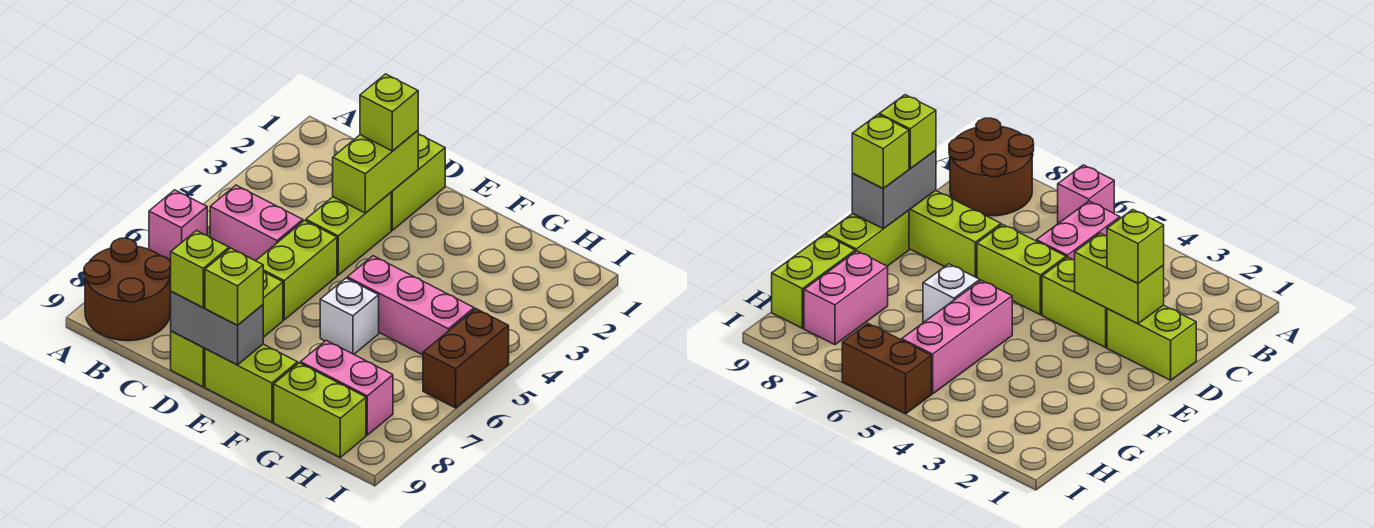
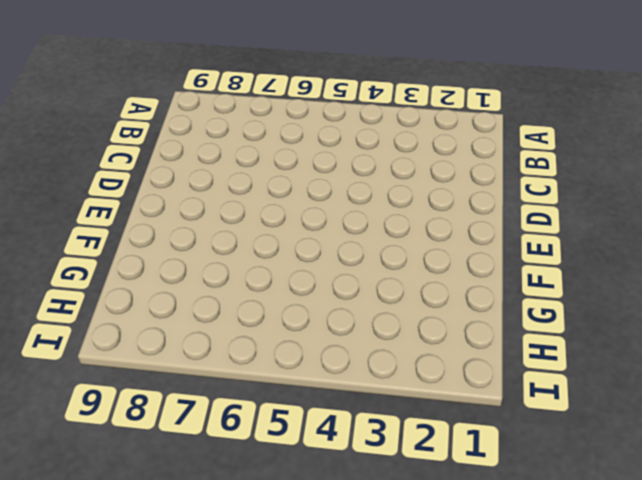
none -> pink brick A6 level 1
none -> brown round brick A8:B9 level 1
none -> pink brick B5:C5 level 1

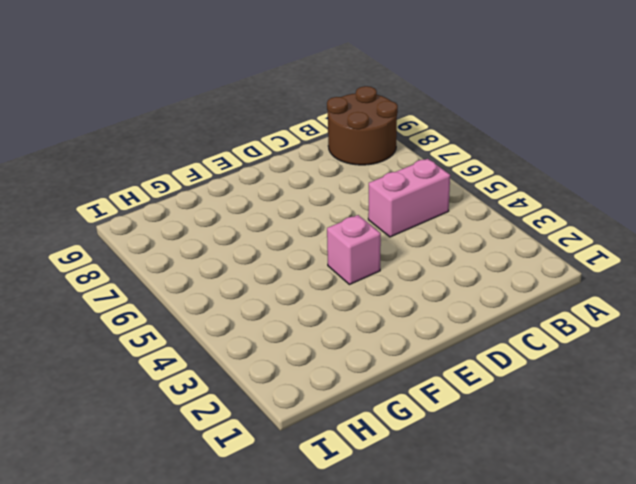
pink brick E4 level 1 -> pink brick A6 level 1
none -> lime brick D1:D2 level 1
none -> lime brick D3:D4 level 1
none -> lime brick D5:D6 level 1

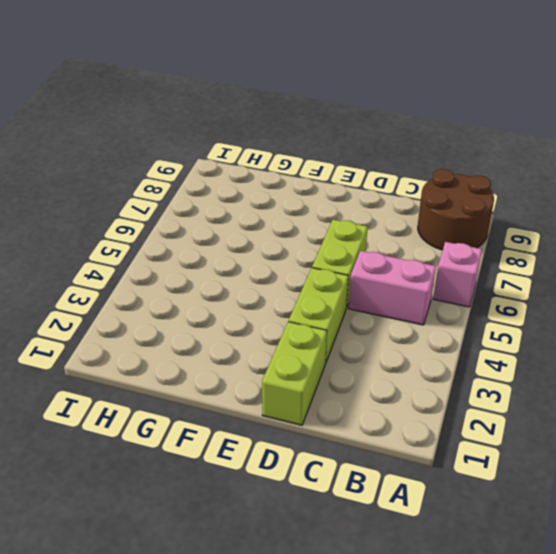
none -> lime brick D7:D9 level 1
none -> lime brick E9:F9 level 1
none -> pink brick F5:H5 level 1

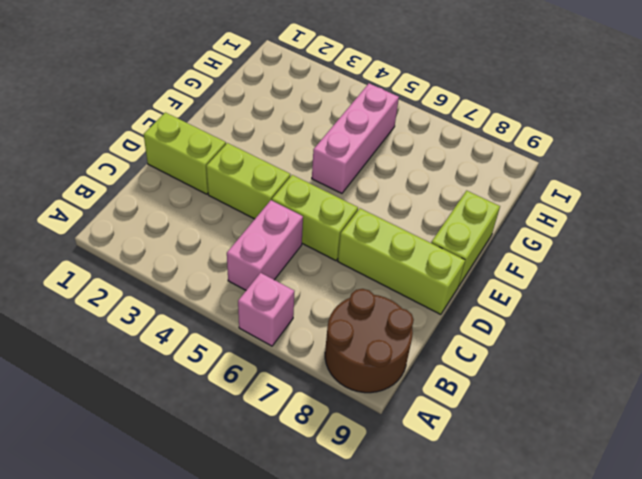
none -> white brick F6 level 1
none -> pink brick G8:H8 level 1
none -> lime brick G9:H9 level 1

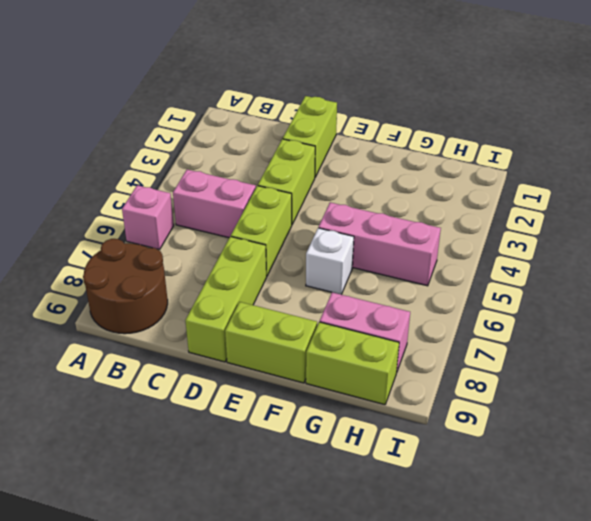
none -> brown brick I5:I6 level 1
none -> lime brick D2:D3 level 2
none -> grey brick D9:E9 level 2

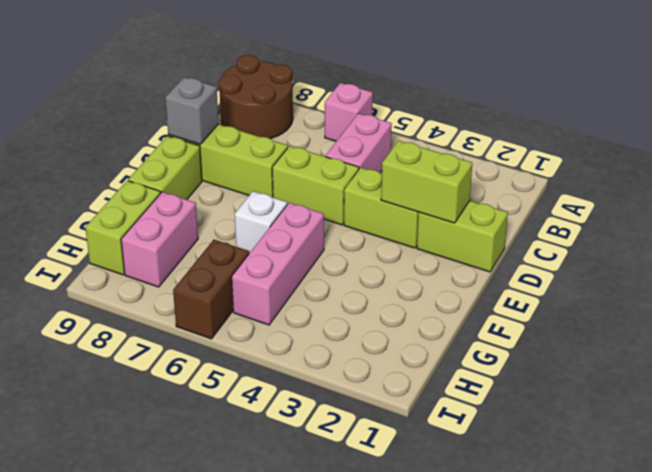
grey brick D9 level 2 -> grey brick D9:E9 level 2
brown brick H6:I6 level 1 -> brown brick I5:I6 level 1
none -> lime brick D2 level 3
none -> lime brick D9 level 3
none -> lime brick E9 level 3

